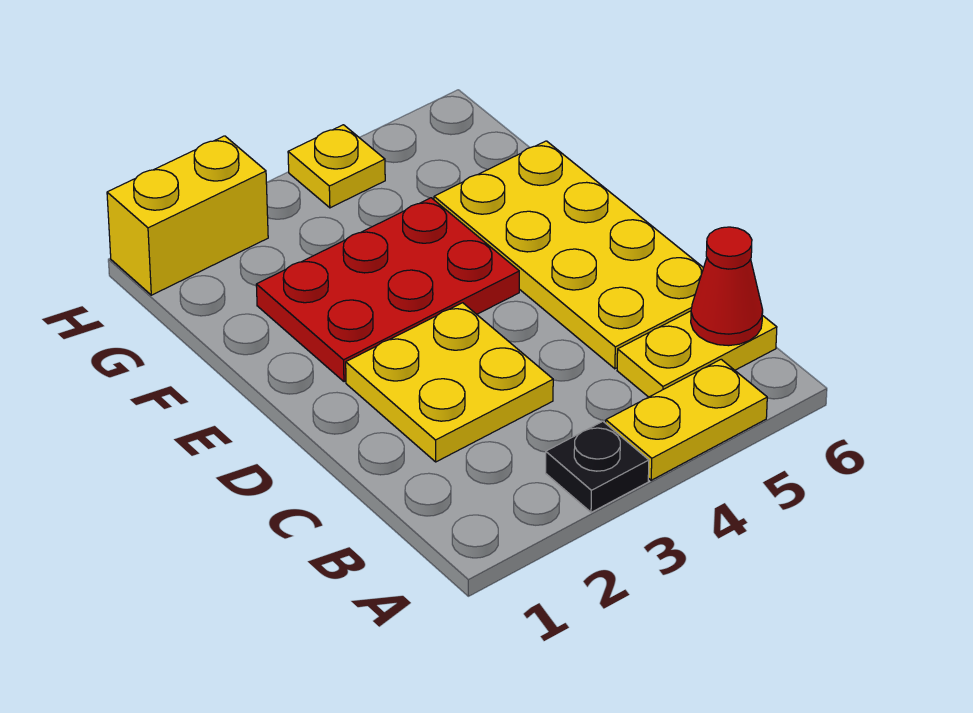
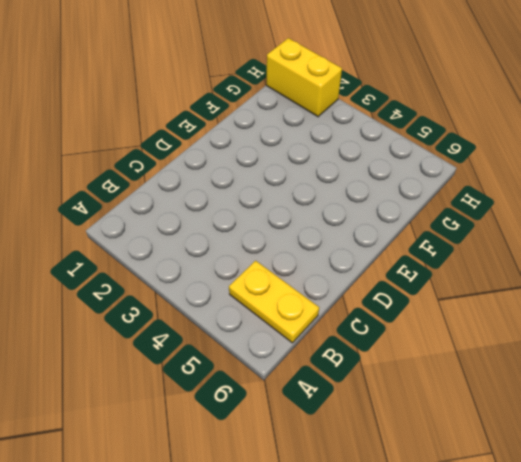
none -> black plate A3 level 1
none -> yellow plate A4:A5 level 1

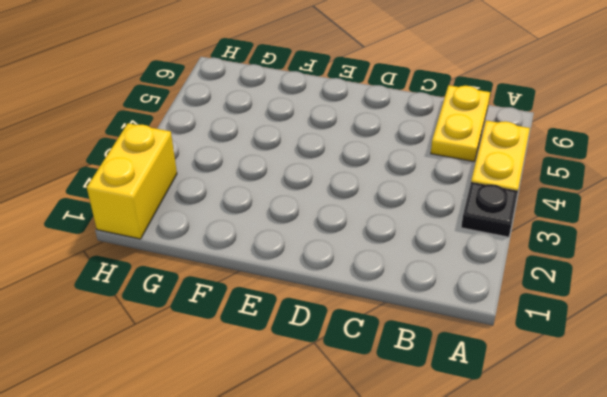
none -> yellow plate C2:D3 level 1
none -> yellow plate C5:F6 level 1

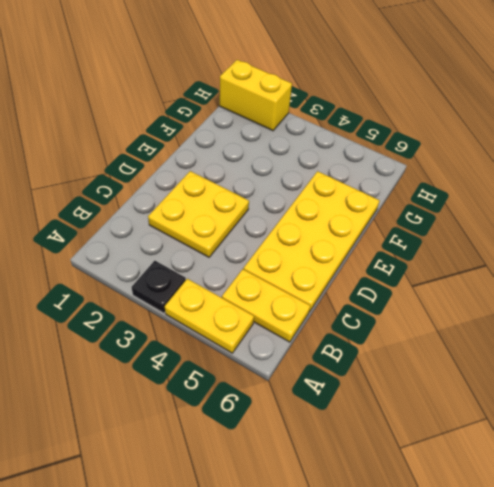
none -> red plate E2:F4 level 1
none -> yellow plate H4 level 1

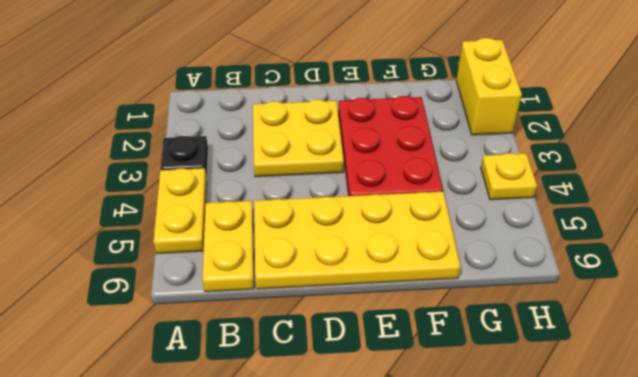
none -> red cone B6 level 2

